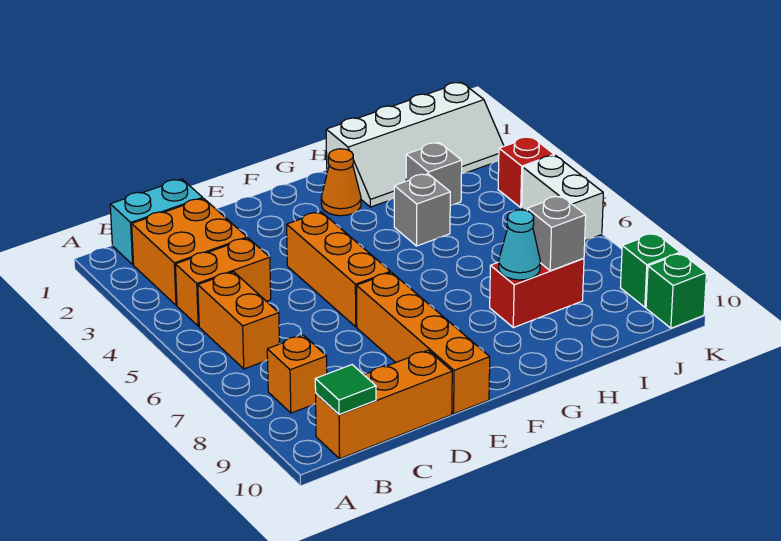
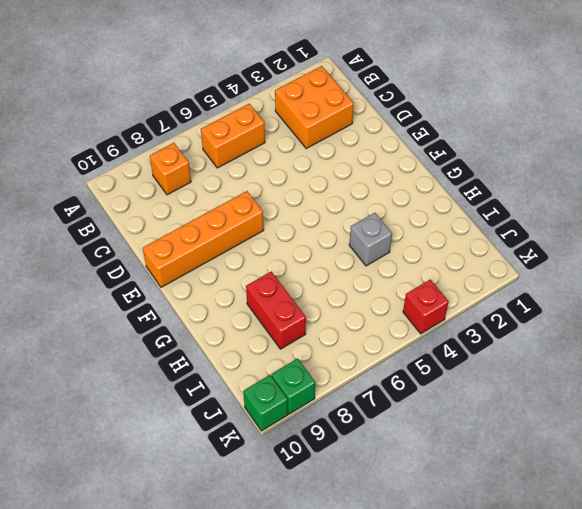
none -> cyan brick B1:C1 level 1
none -> orange brick B4:C4 level 1
none -> orange brick B10:D10 level 1

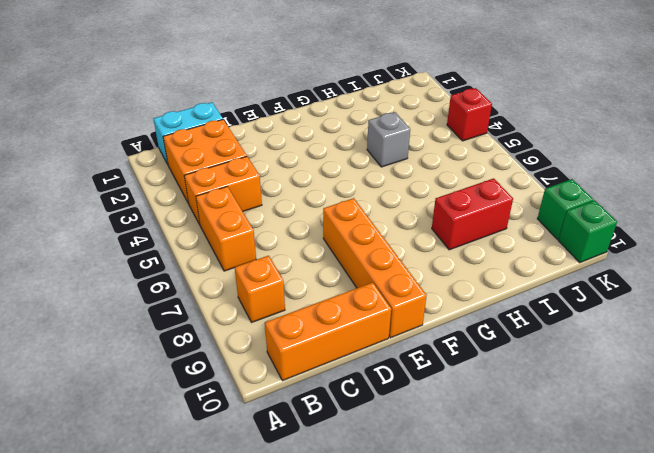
none -> orange brick E4:E6 level 1
none -> orange cone G2 level 1
none -> white slope H1:K2 level 1 top 1

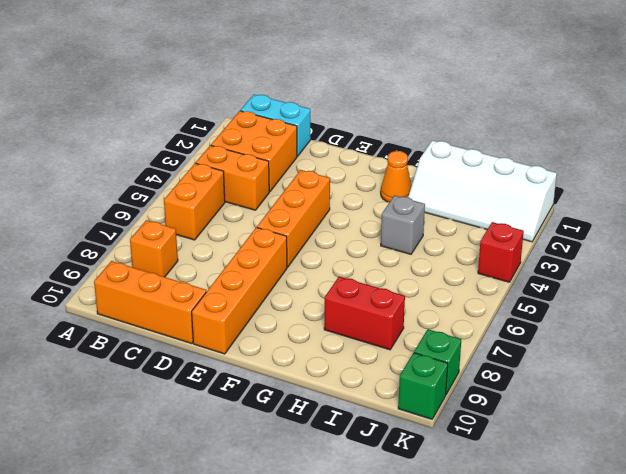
none -> grey brick I3 level 1
none -> white brick K5:K6 level 1
none -> green tile B10 level 2

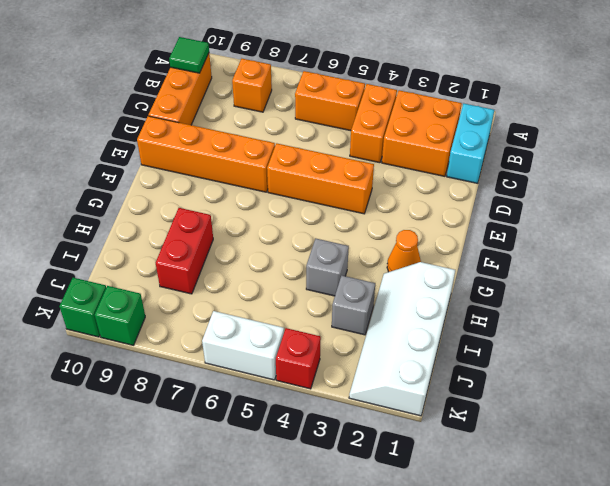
none -> cyan cone H8 level 2
none -> grey brick I8 level 2

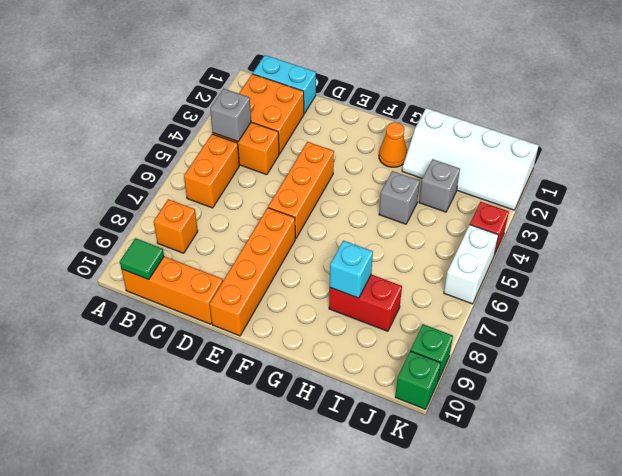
grey brick B4 level 2 -> grey brick I8 level 2
cyan brick H8 level 2 -> cyan cone H8 level 2

